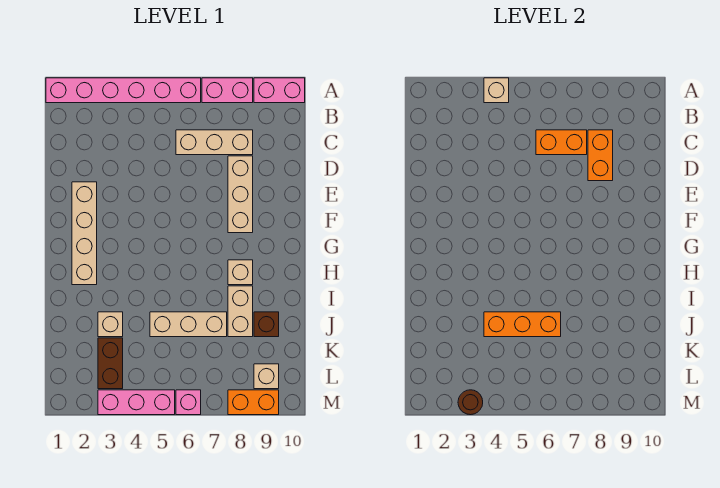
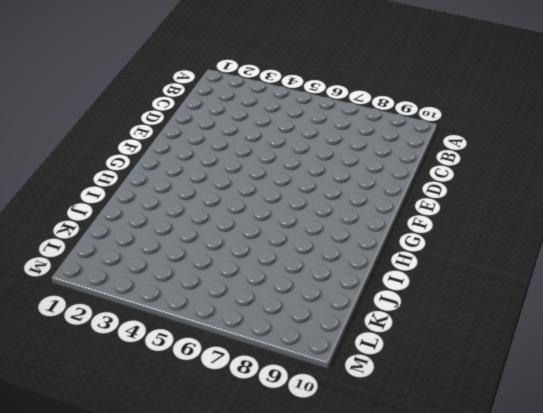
none -> pink brick A1:A6 level 1
none -> pink brick A7:A8 level 1
none -> pink brick A9:A10 level 1

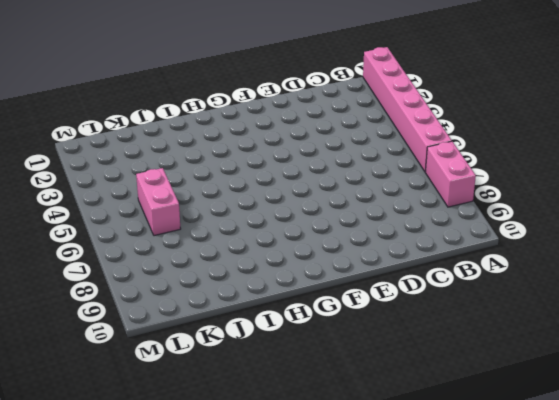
pink brick K5:K6 level 1 -> pink brick A9:A10 level 1
none -> tan brick C6:C8 level 1
none -> tan brick D8:F8 level 1
none -> tan brick E2:H2 level 1

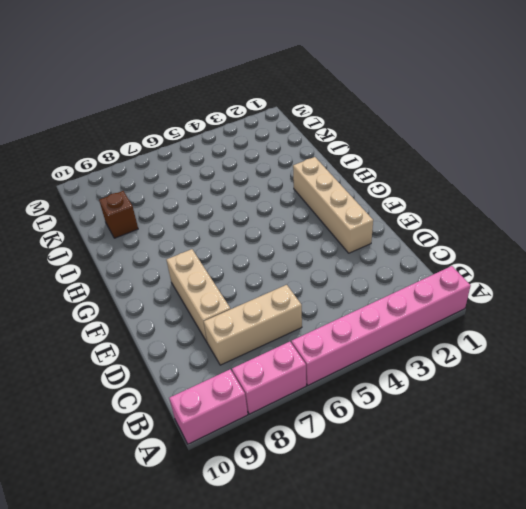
none -> tan brick H8 level 1
none -> tan brick I8:J8 level 1
none -> tan brick J3 level 1

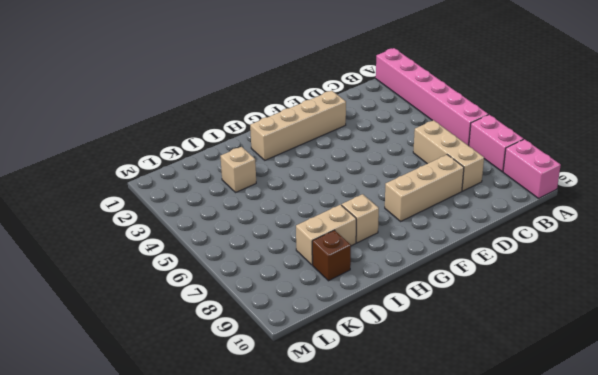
none -> tan brick J5:J7 level 1
none -> brown brick K3:L3 level 1
none -> tan brick L9 level 1

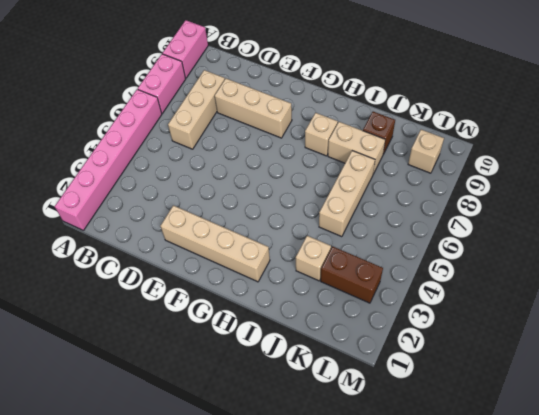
none -> pink brick M3:M5 level 1
none -> pink brick M6 level 1
none -> orange brick M8:M9 level 1

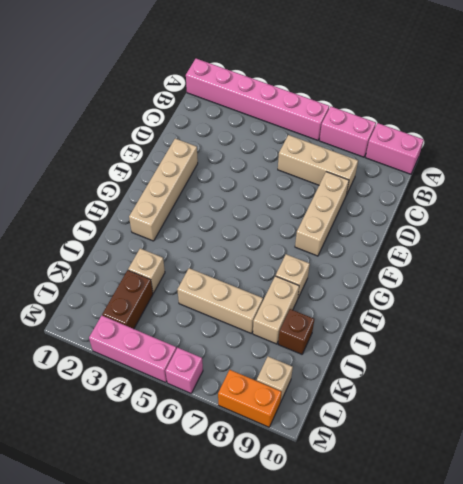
none -> tan brick A4 level 2
none -> orange brick C6:C7 level 2
none -> orange brick C8:D8 level 2

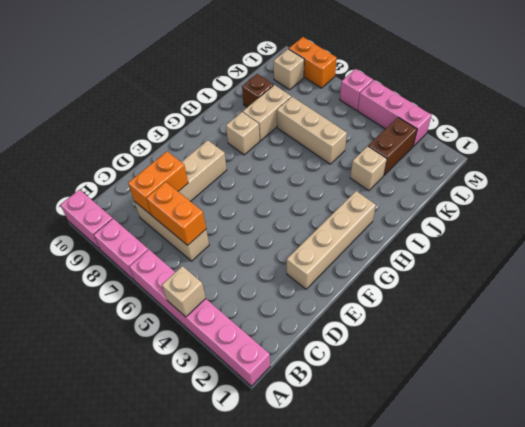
none -> orange brick J4:J6 level 2
none -> brown round brick M3 level 2

